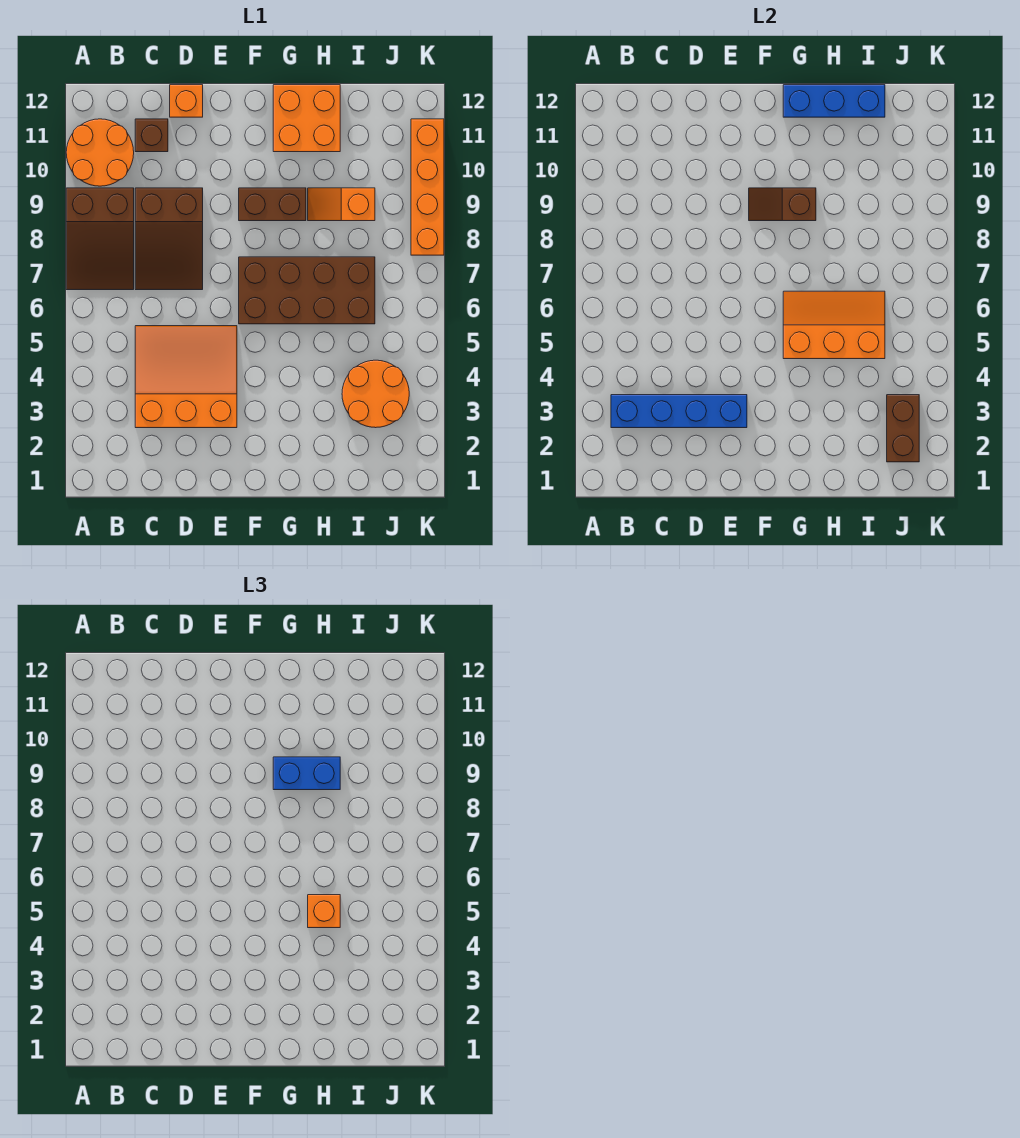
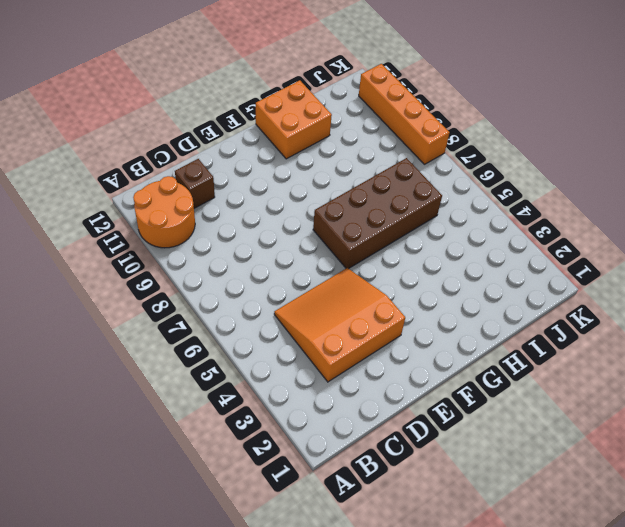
none -> brown slope A7:B9 level 1 top 9
none -> brown slope C7:D9 level 1 top 9
none -> orange brick D12 level 1

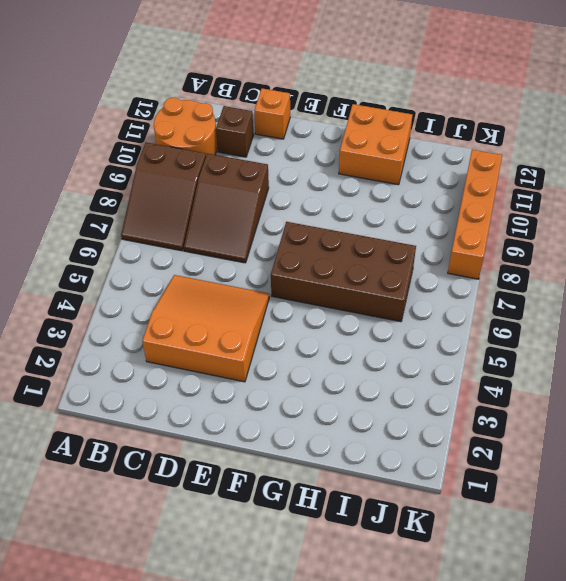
none -> brown brick F9:G9 level 1
none -> orange slope H9:I9 level 1 top I
none -> orange round brick I3:J4 level 1

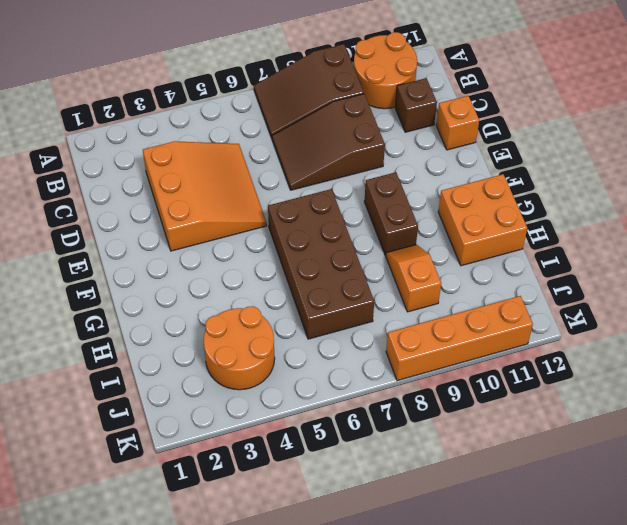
none -> blue brick B3:E3 level 2
none -> brown slope F9:G9 level 2 top G
none -> orange slope G5:I6 level 2 top 5

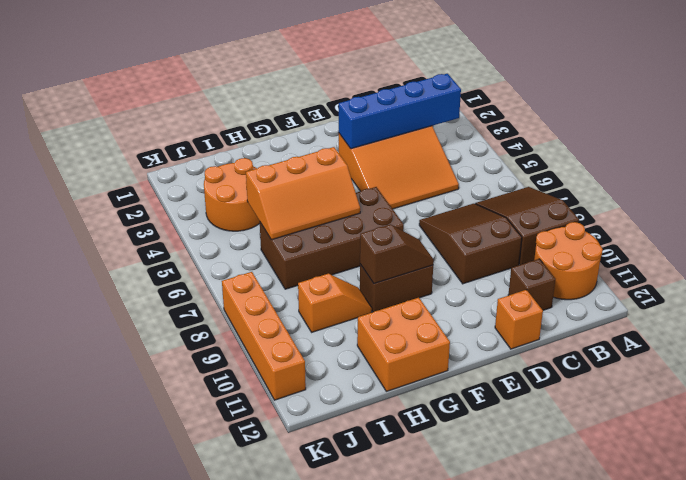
none -> blue brick G12:I12 level 2
none -> brown brick J2:J3 level 2
none -> blue brick G9:H9 level 3

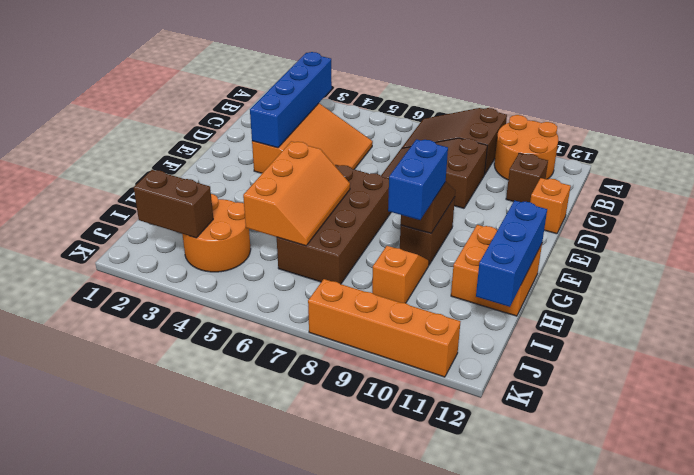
none -> orange brick H5 level 3

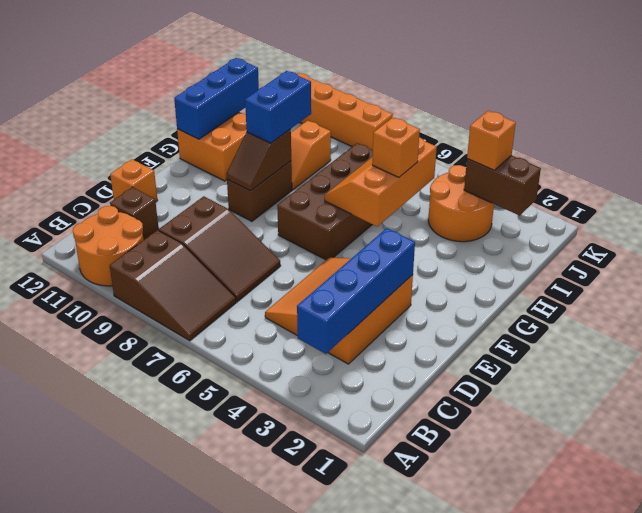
orange brick J3 level 3 -> none

